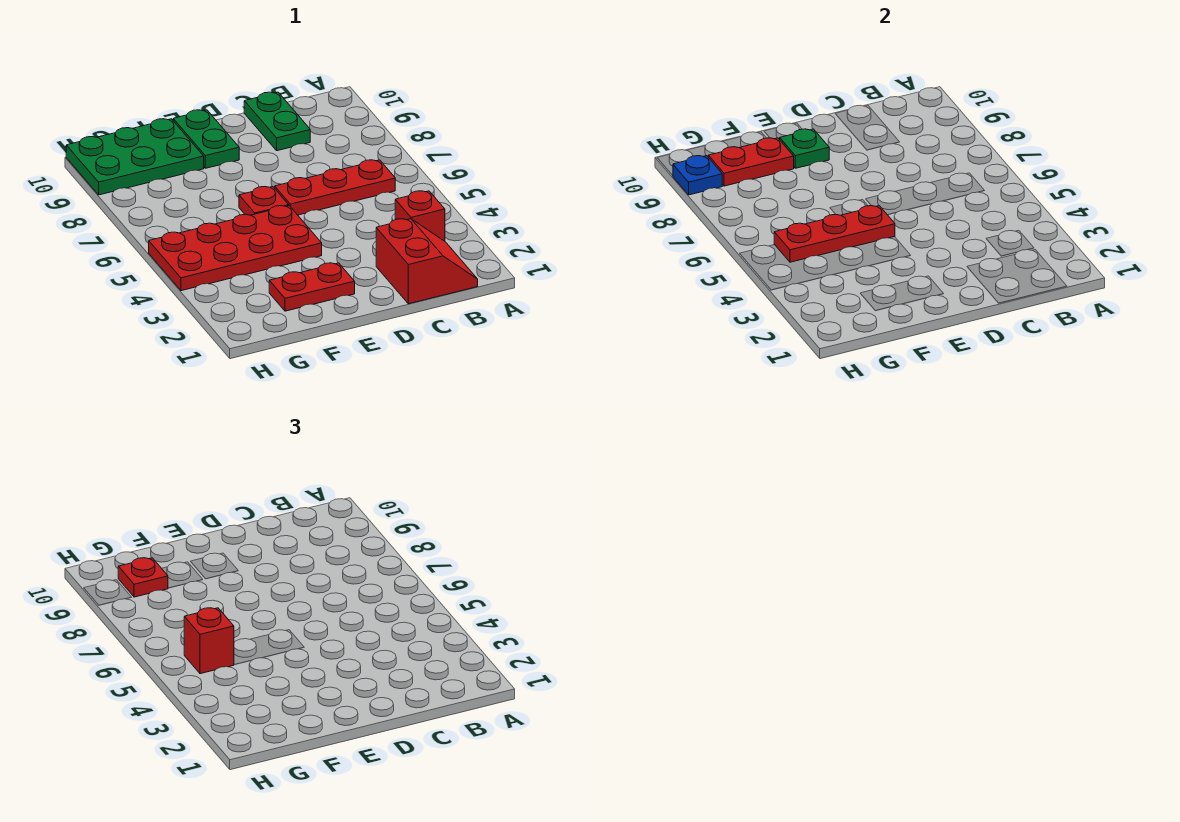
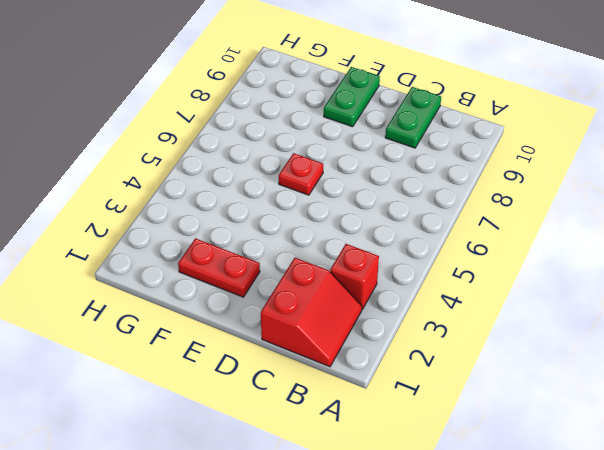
none -> red plate B6:D6 level 1
none -> red plate E4:H5 level 1
none -> green plate F9:H10 level 1

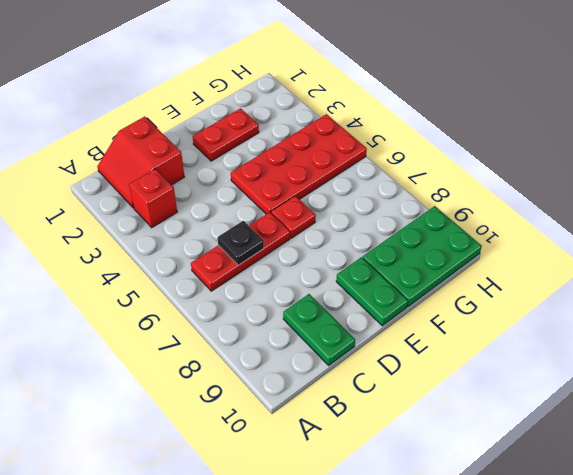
black plate C6 level 2 -> none
none -> red plate E5:G5 level 2
none -> green plate E9 level 2
none -> red plate F9:G9 level 2

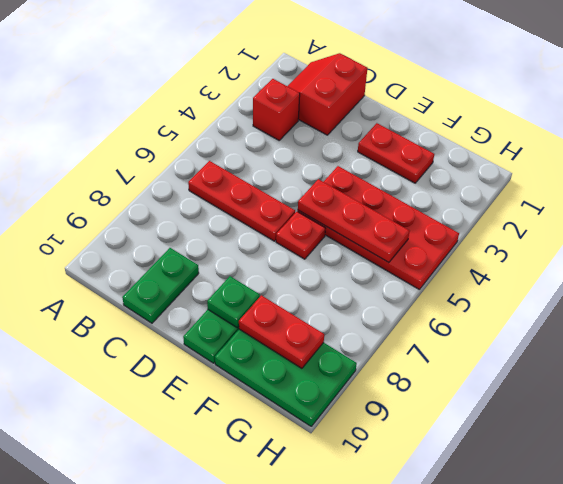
none -> blue plate H9 level 2
none -> red brick G5 level 3
none -> red plate G9 level 3

